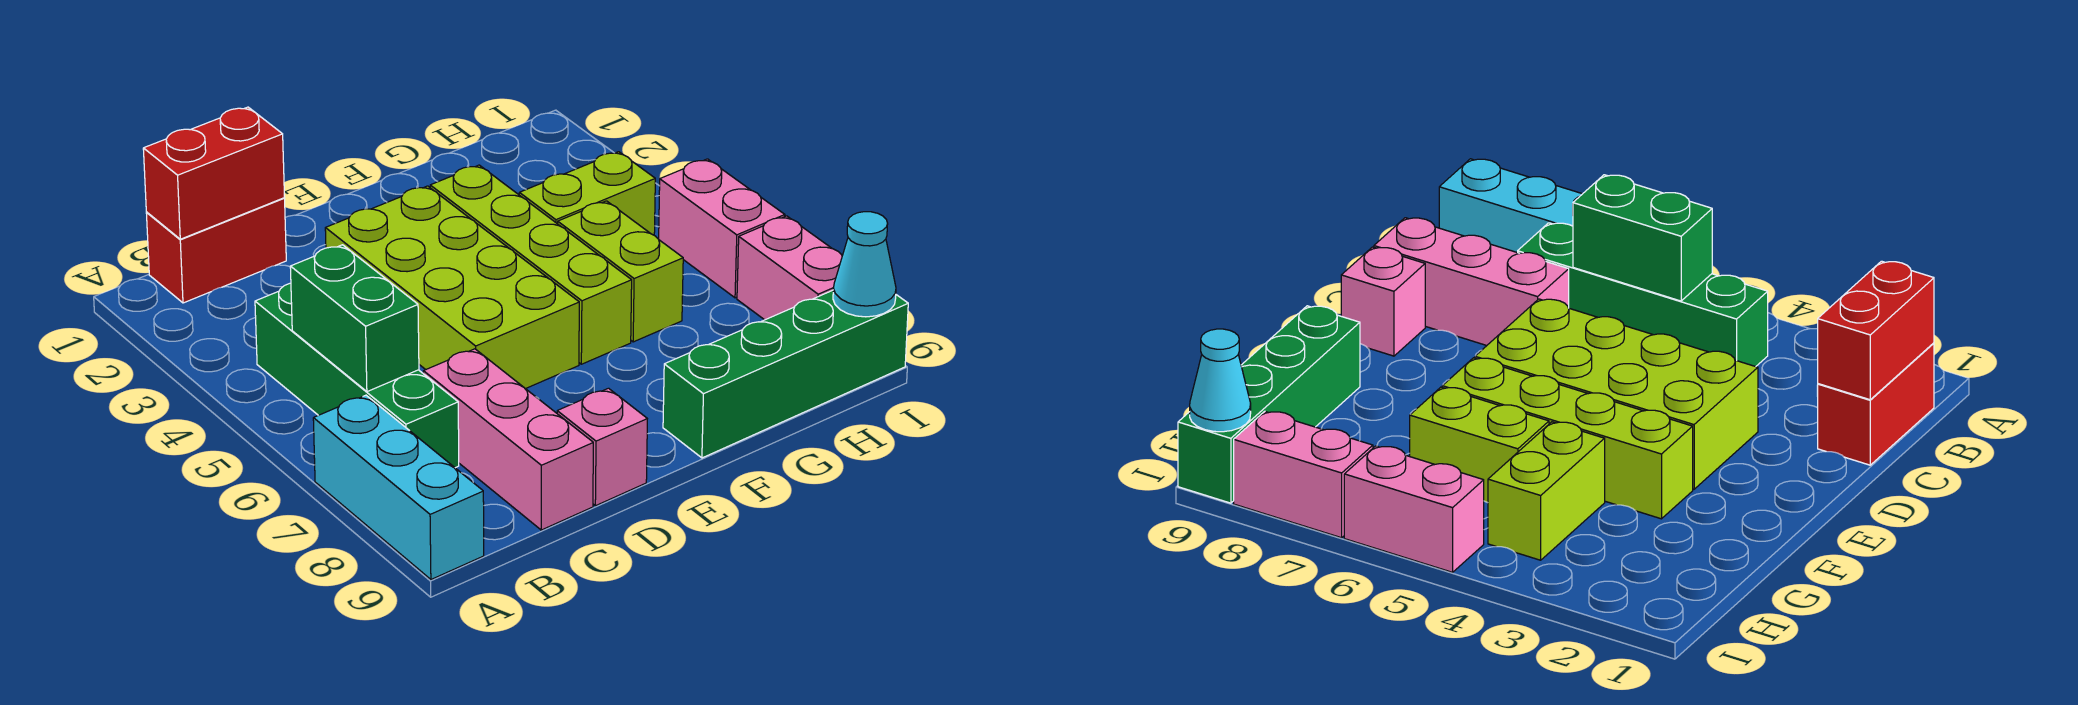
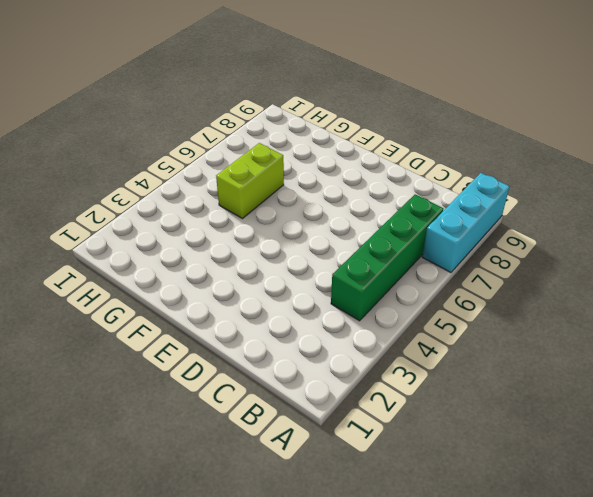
none -> red brick B1:C1 level 1
none -> pink brick C7:C9 level 1
none -> lime brick D3:E6 level 1

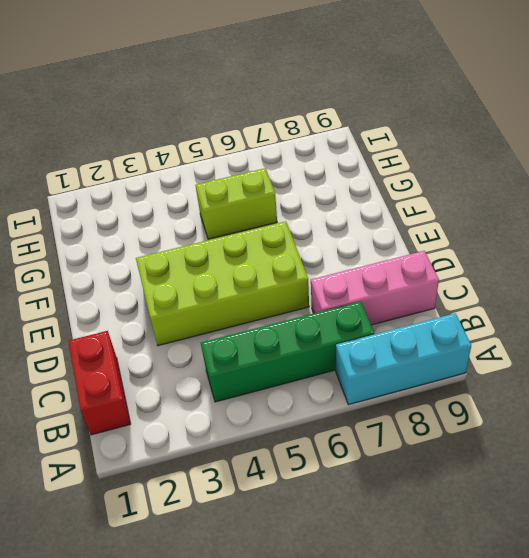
none -> pink brick D9 level 1
none -> lime brick F3:F6 level 1
none -> green brick F9:I9 level 1

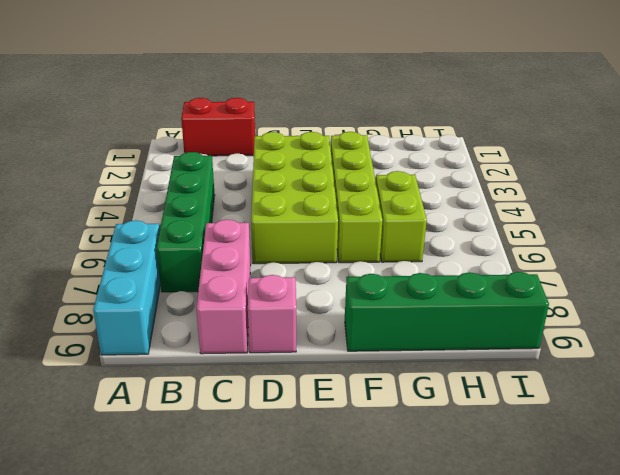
none -> lime brick G4:H4 level 1
none -> pink brick I5:I6 level 1
none -> pink brick I7:I8 level 1

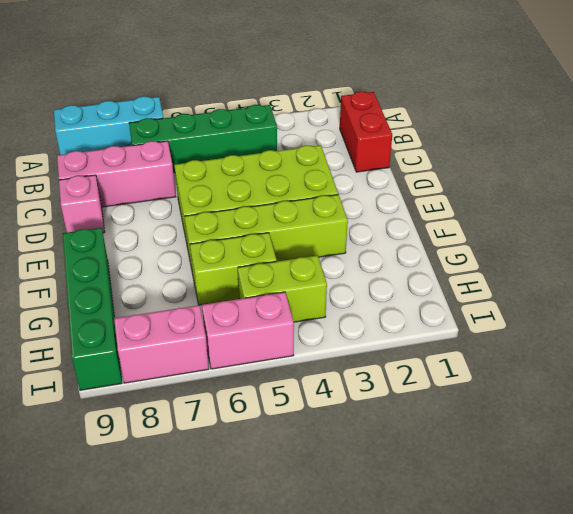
lime brick H4:H5 level 1 -> lime brick G4:H4 level 1
none -> red brick B1:C1 level 2
none -> green brick B5:B6 level 2
none -> cyan cone I9 level 2

